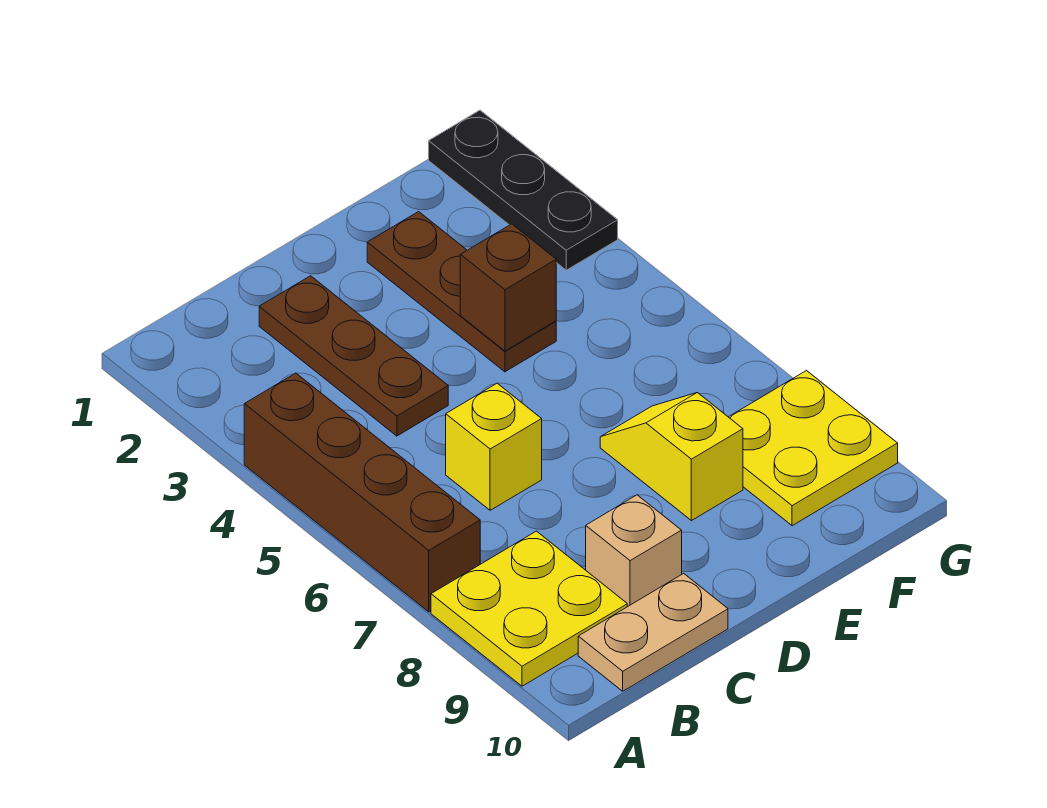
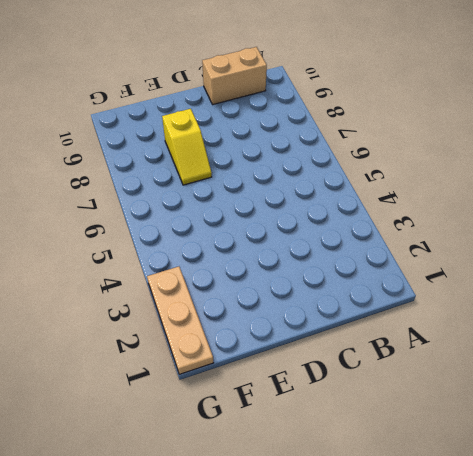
tan brick B10:C10 level 1 -> tan plate B10:C10 level 1
tan plate G1:G3 level 1 -> black plate G1:G3 level 1
none -> brown brick A4:A7 level 1
none -> yellow plate A8:B9 level 1

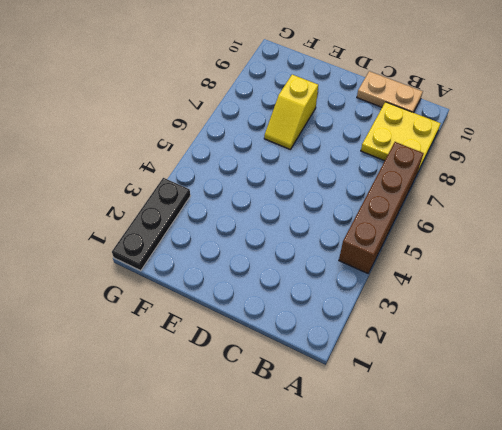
none -> brown plate C2:C4 level 1
none -> yellow brick C6 level 1

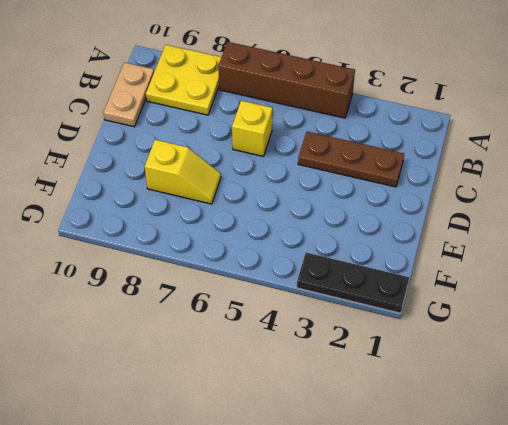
none -> tan brick C9 level 1
none -> brown plate E2:E4 level 1

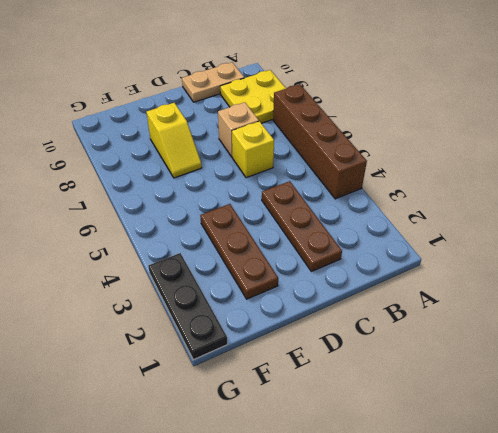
tan brick C7 level 1 -> tan brick C9 level 1
none -> yellow plate F8:G9 level 1
none -> brown brick E4 level 2

